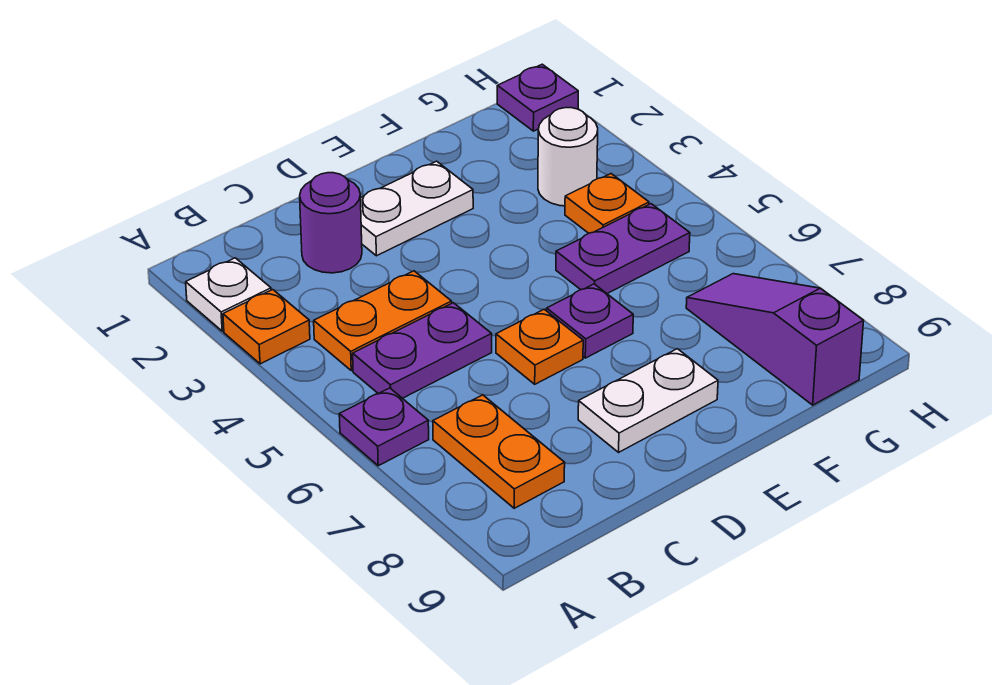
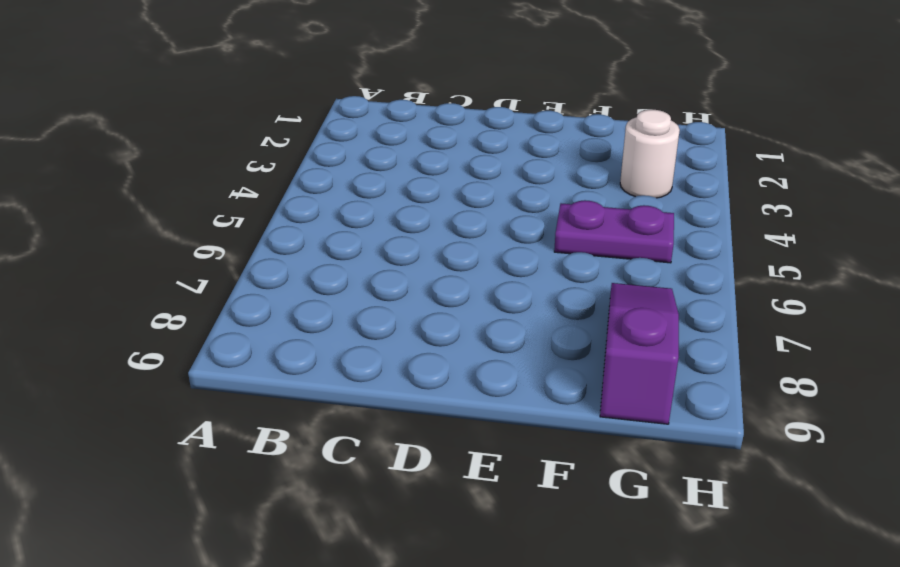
none -> white plate A2 level 1
none -> orange plate A3 level 1
none -> purple plate A6 level 1

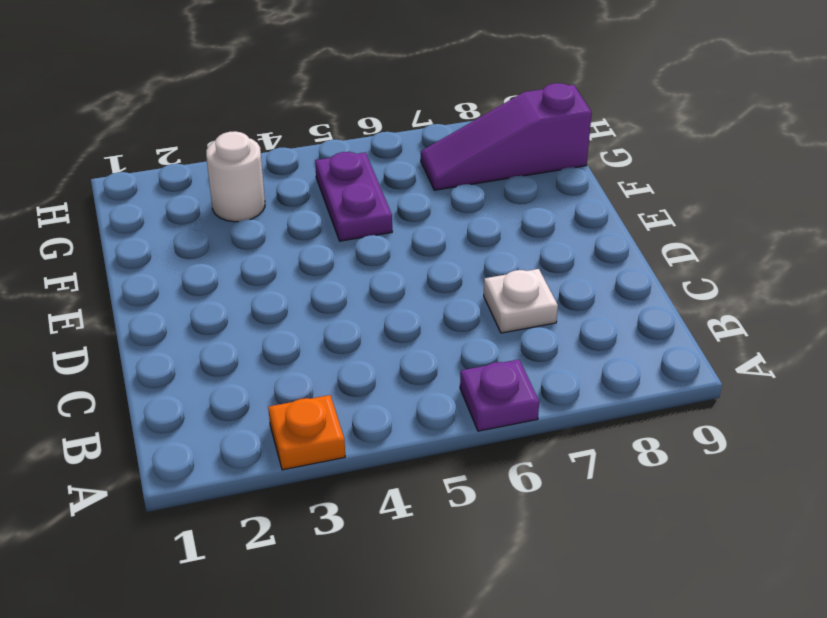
white plate C7 level 1 -> white plate A2 level 1
none -> orange plate B4:C4 level 1
none -> purple plate B5:C5 level 1
none -> orange plate B7:B8 level 1

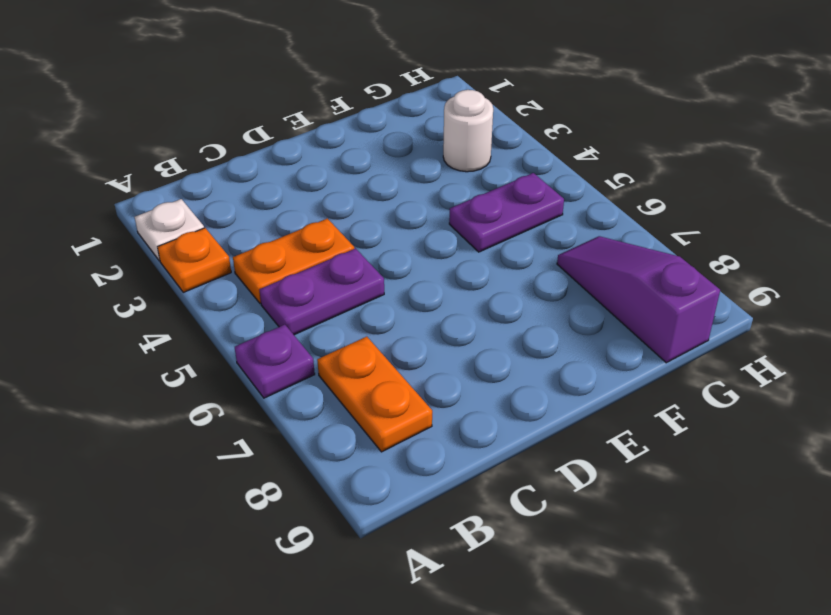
none -> purple round brick C2 level 1
none -> white plate D2:E2 level 1
none -> orange plate D6 level 1

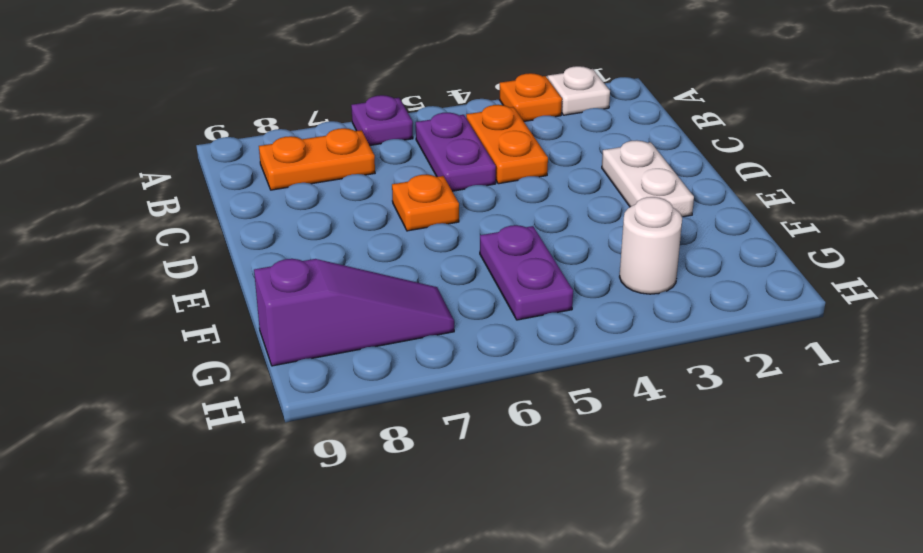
none -> purple round brick C2 level 1
none -> white plate D8:E8 level 1
none -> purple plate E6 level 1

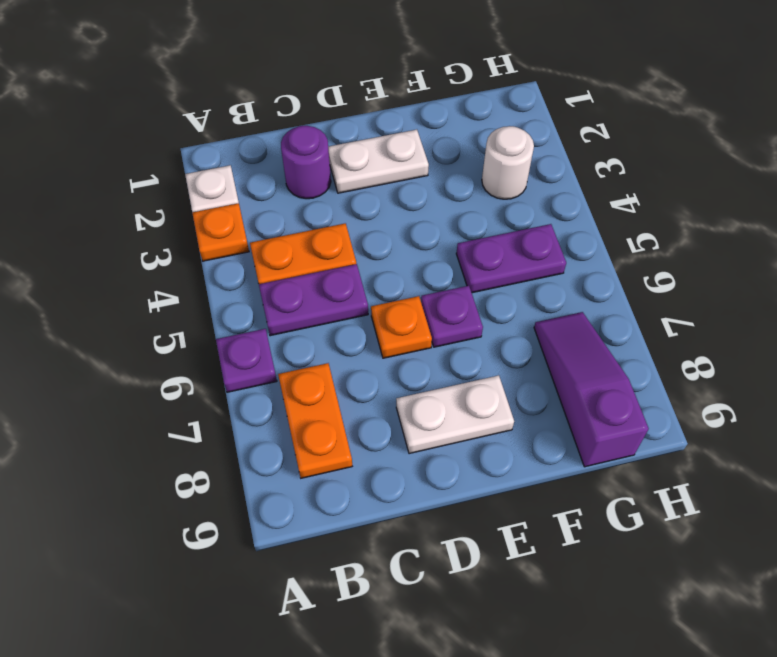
none -> orange plate G4 level 1
none -> purple plate H1 level 1

